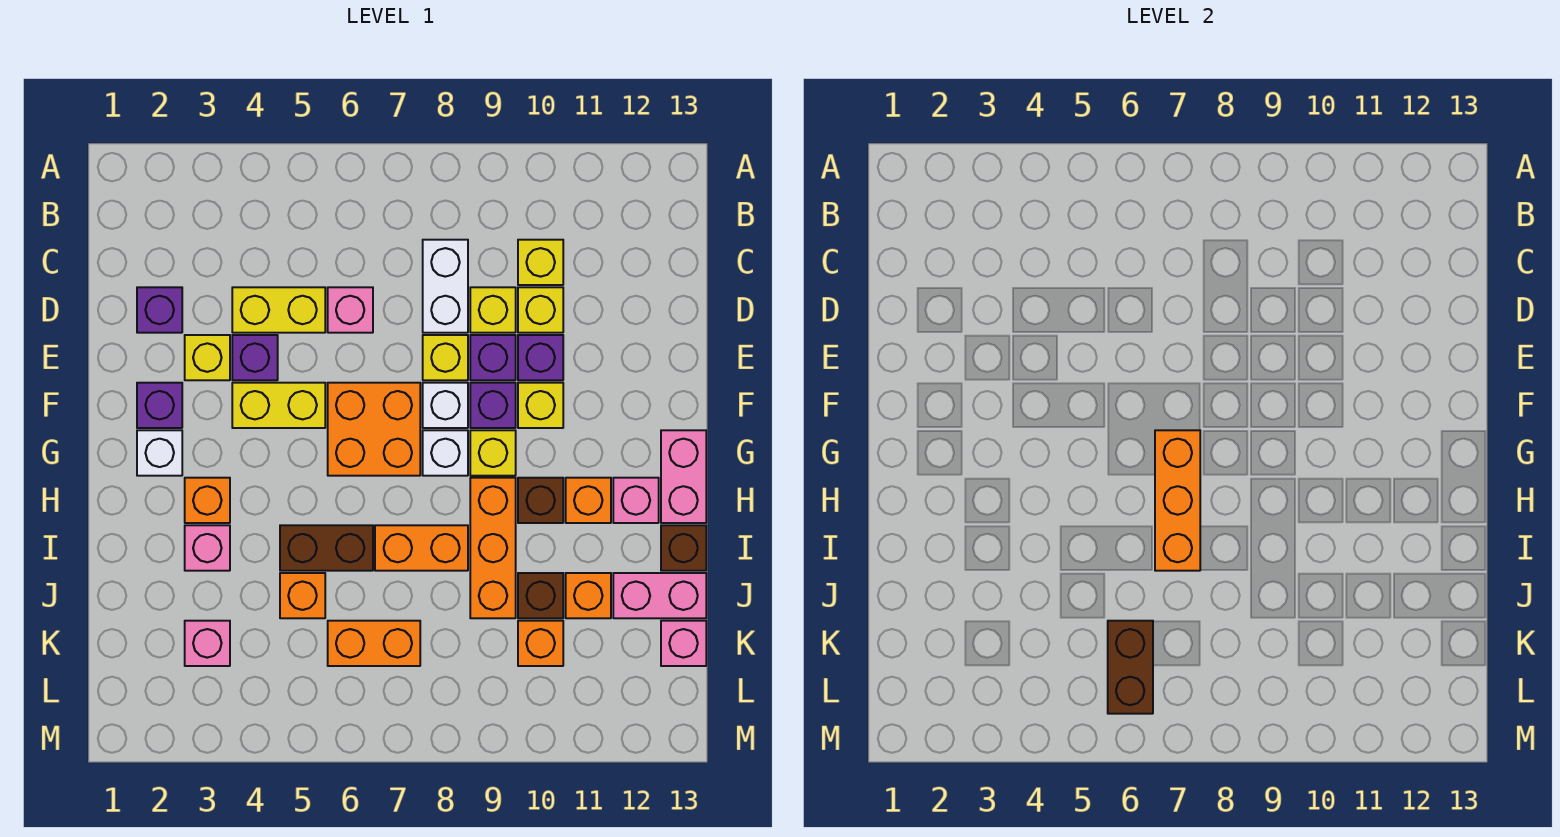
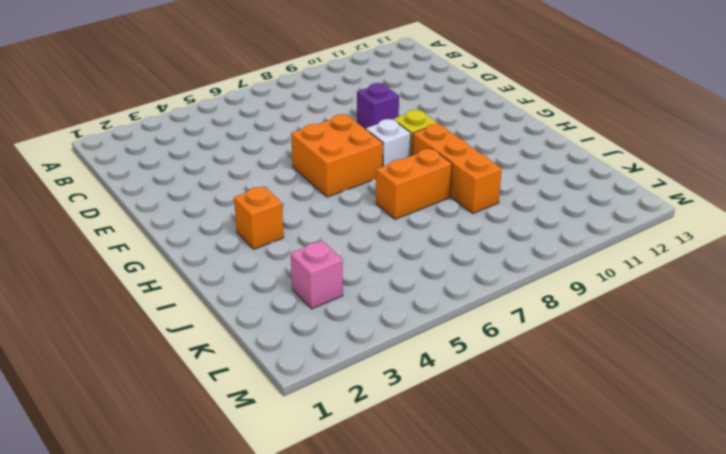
none -> white brick C8:D8 level 1
none -> yellow brick C10 level 1
none -> purple brick D2 level 1
none -> yellow brick D4:D5 level 1

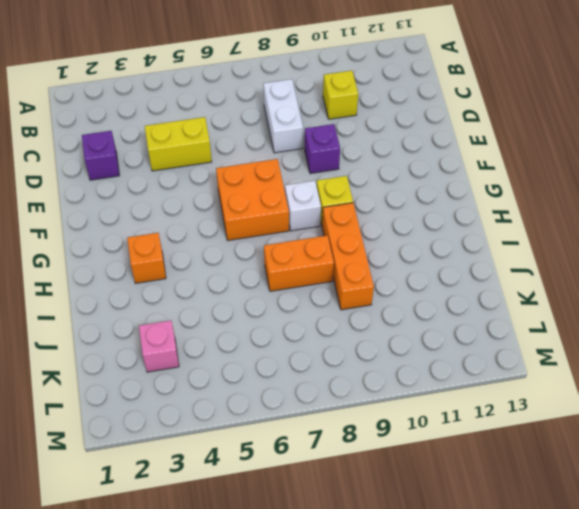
none -> pink brick D6 level 1
none -> yellow brick D9 level 1
none -> yellow brick D10 level 1
none -> yellow brick E3 level 1

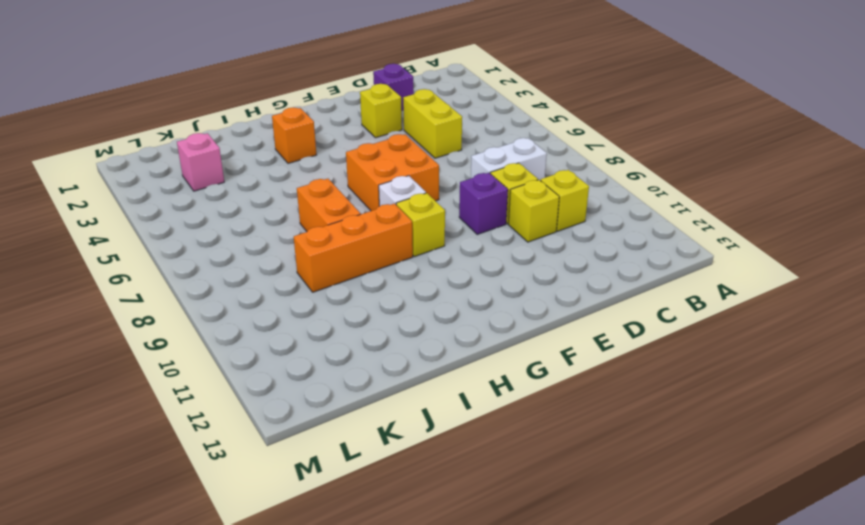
none -> pink brick D6 level 1
none -> purple brick E4 level 1
none -> yellow brick E8 level 1
none -> purple brick E10 level 1

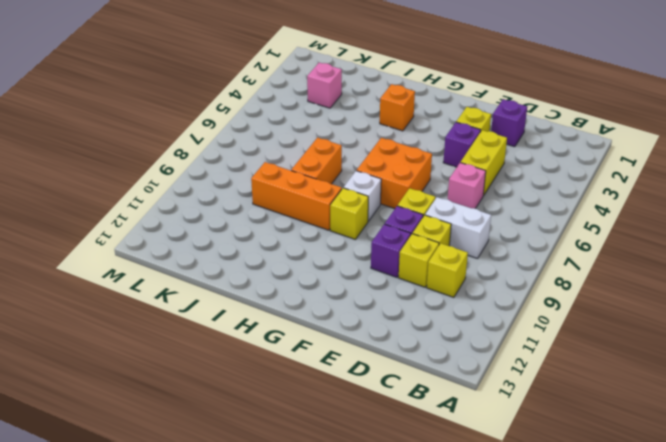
none -> purple brick F2 level 1
none -> yellow brick F4:F5 level 1
none -> white brick F8 level 1
none -> purple brick F9 level 1

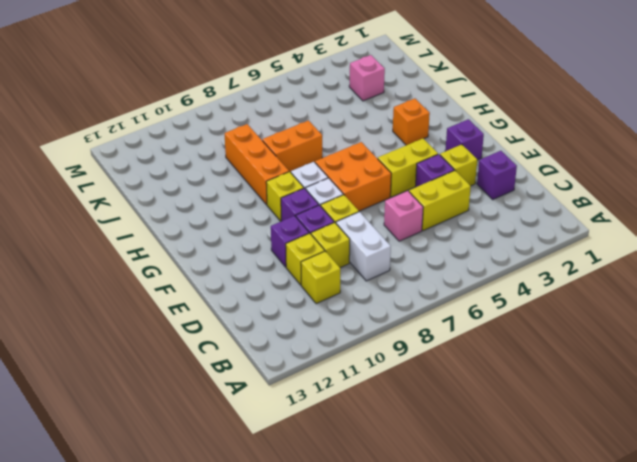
none -> yellow brick F10 level 1
none -> white brick G2 level 1
none -> pink brick G13:H13 level 1
none -> brown brick H10 level 1

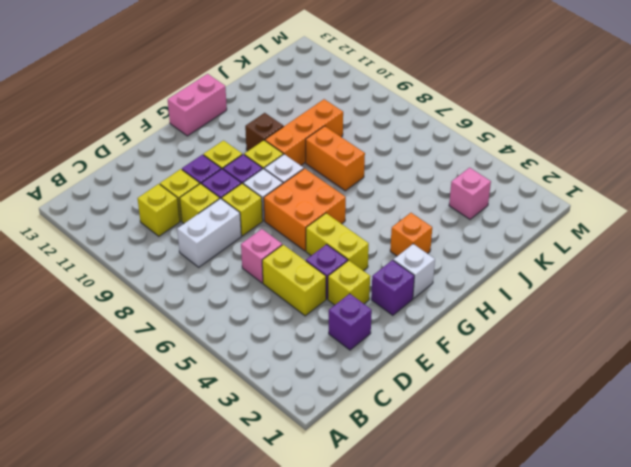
none -> orange brick H11 level 1
none -> pink brick H12 level 1
none -> pink brick I3 level 1
none -> brown brick I5:I6 level 1

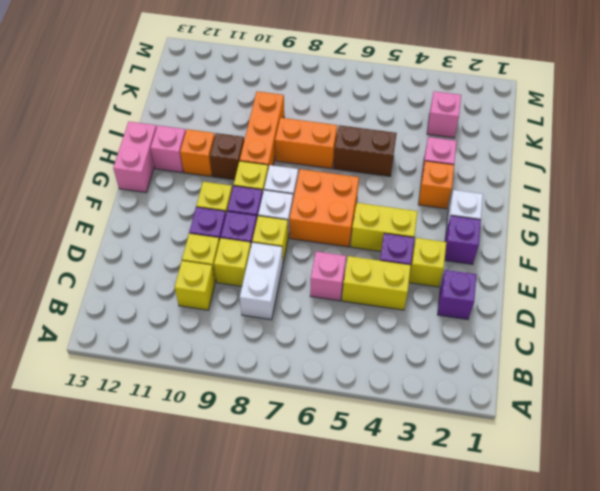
none -> brown brick I13 level 1
none -> orange brick J5 level 1
none -> brown brick J10 level 1
none -> orange brick J11 level 1

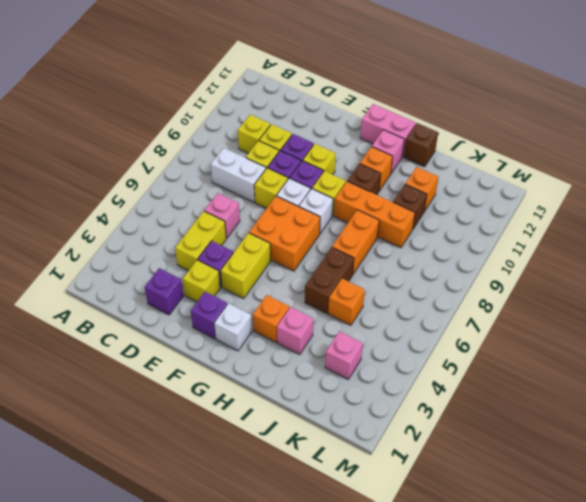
none -> pink brick J12:J13 level 1
none -> orange brick K6:K7 level 1
none -> orange brick K10 level 1
none -> pink brick K13 level 1

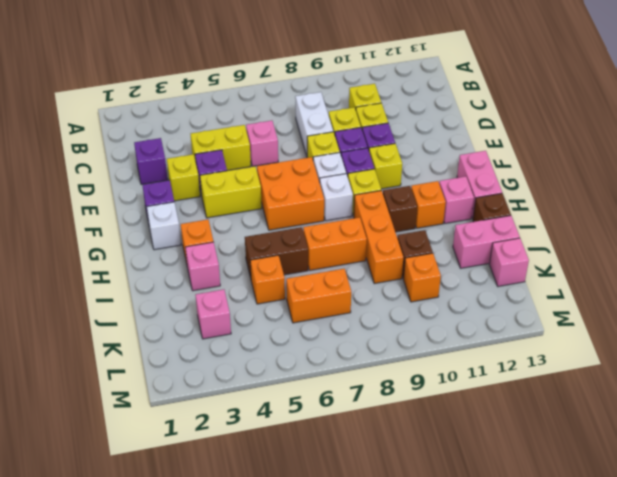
none -> orange brick J11 level 1
none -> orange brick G7:I7 level 2
none -> brown brick K6:L6 level 2

